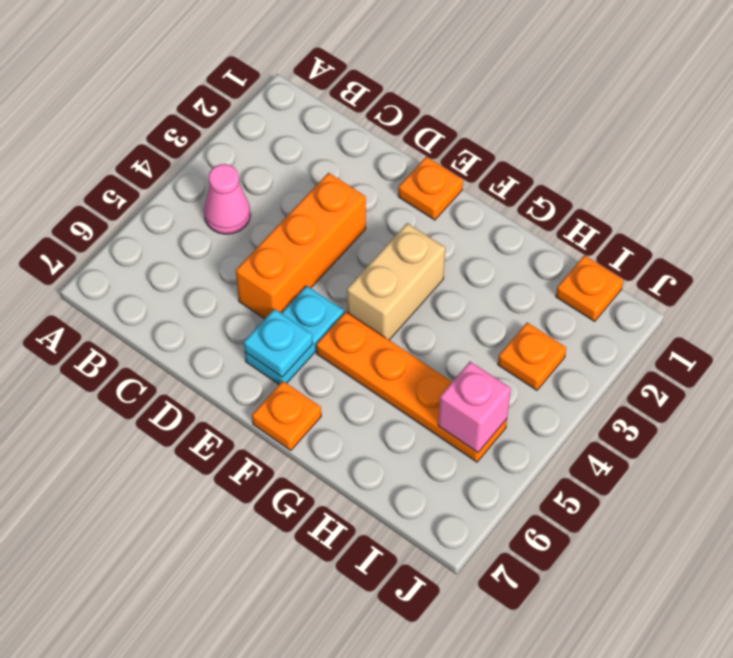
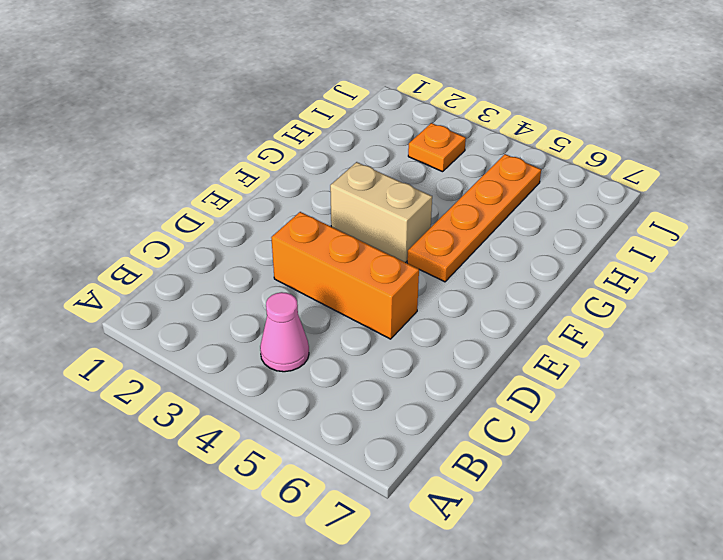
none -> orange plate E1 level 1
none -> cyan plate E5:E6 level 1

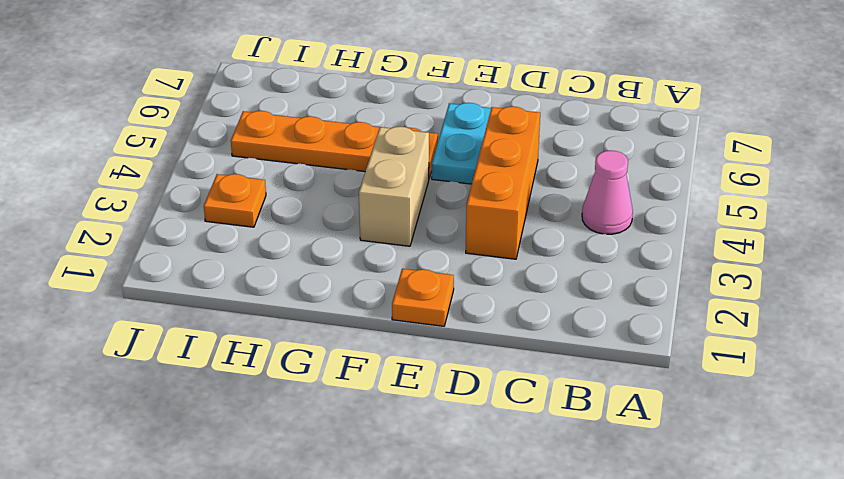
none -> orange plate F7 level 1
none -> orange plate I1 level 1

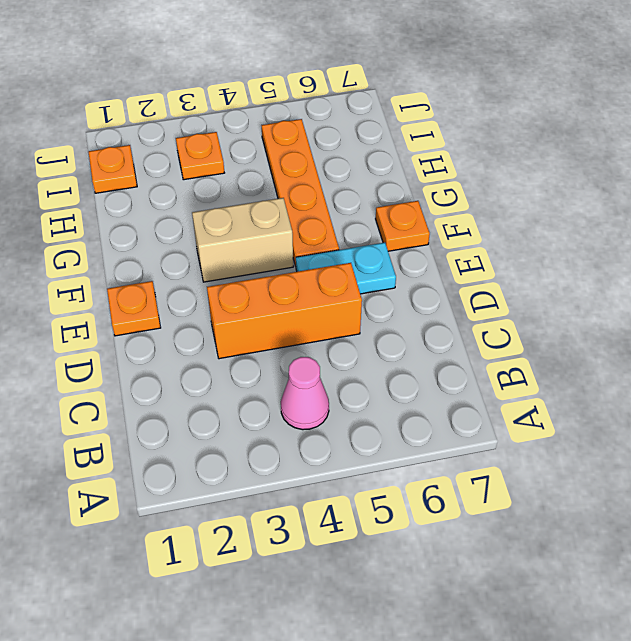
none -> cyan plate E6 level 2
none -> pink brick I5 level 2

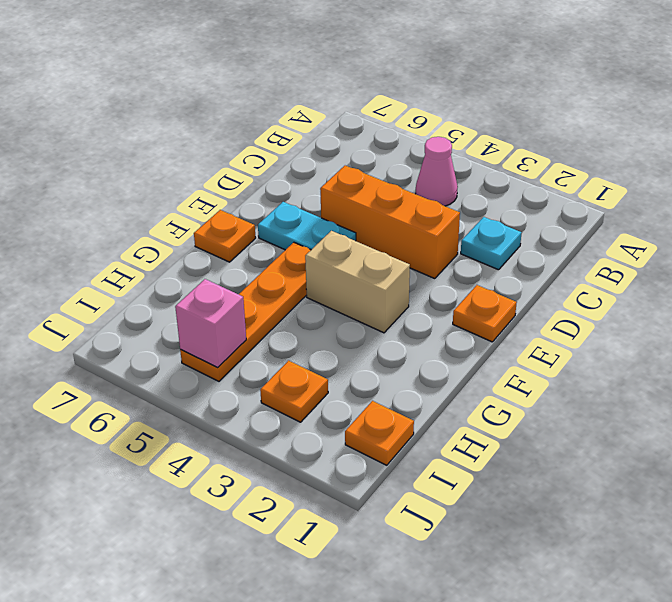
cyan plate C2 level 1 -> cyan plate E6 level 2

